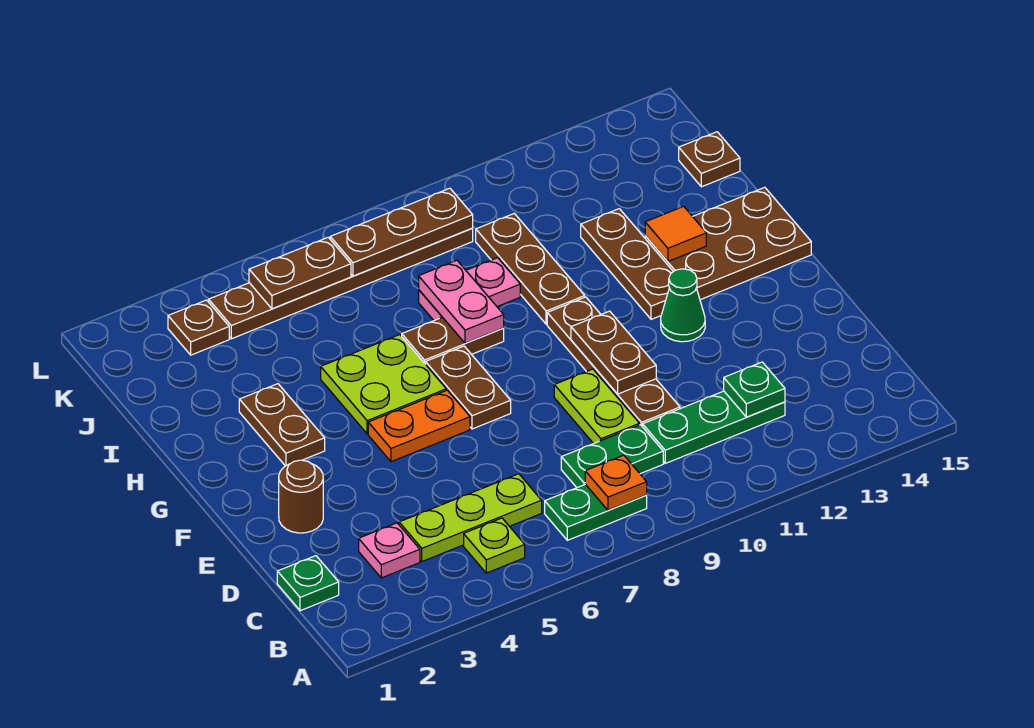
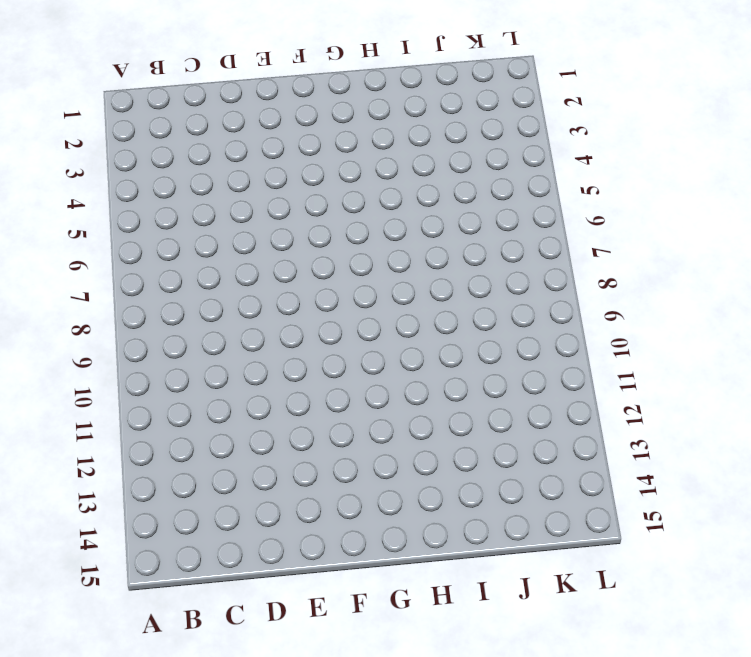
none -> lime plate B5 level 1
none -> green plate B7:B8 level 1
none -> green plate C1 level 1
none -> pink plate C3 level 1

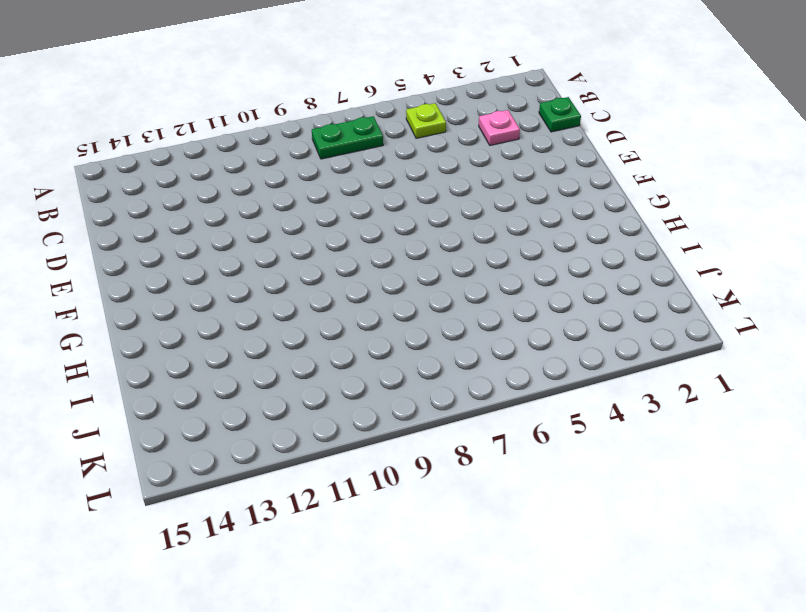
none -> lime plate C4:C6 level 1
none -> green plate C8:C9 level 1
none -> green plate C10:C12 level 1
none -> lime plate D9:E9 level 1

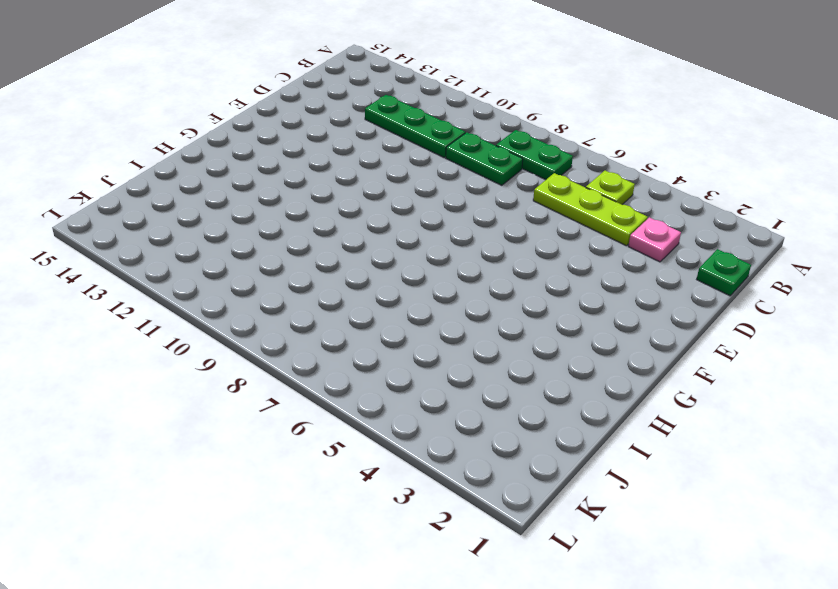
none -> lime plate D9:E9 level 1
none -> brown plate D10:G10 level 1
none -> brown round brick E2 level 1
none -> orange plate F5:F6 level 1

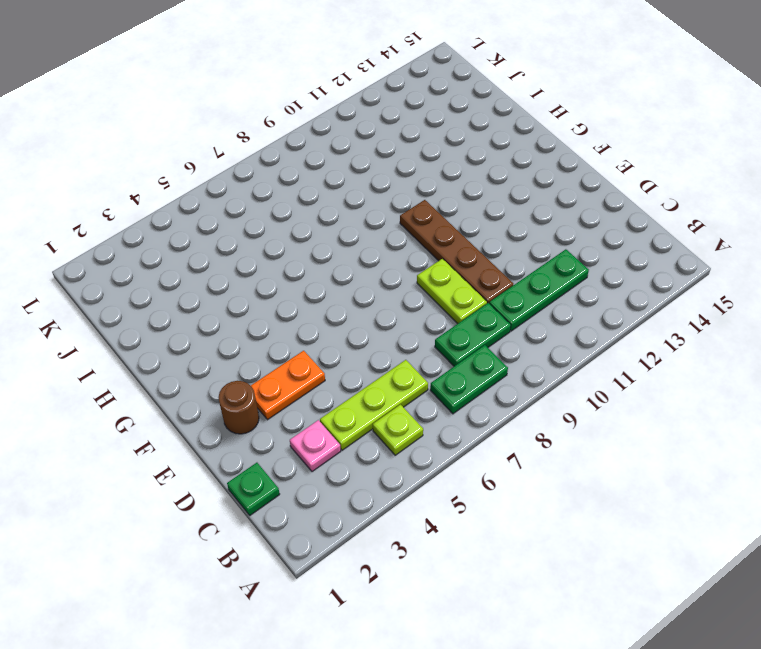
orange plate E3:E4 level 1 -> orange plate F5:F6 level 1
none -> brown plate F7:G7 level 1
none -> green cone F12 level 1
none -> brown plate G3:H3 level 1
none -> lime plate G5:H6 level 1

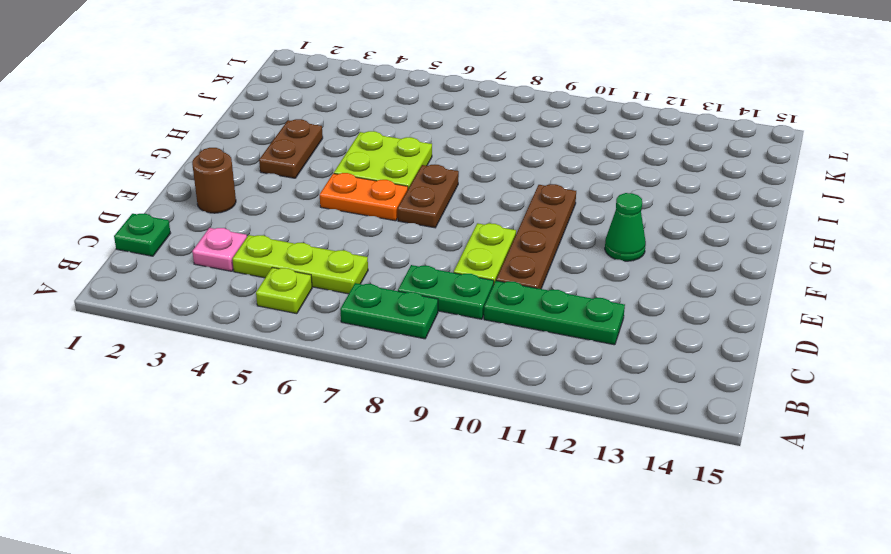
none -> brown plate G12:I12 level 1
none -> brown plate G13:H15 level 1
none -> brown plate H7:H8 level 1
none -> brown plate H10:J10 level 1

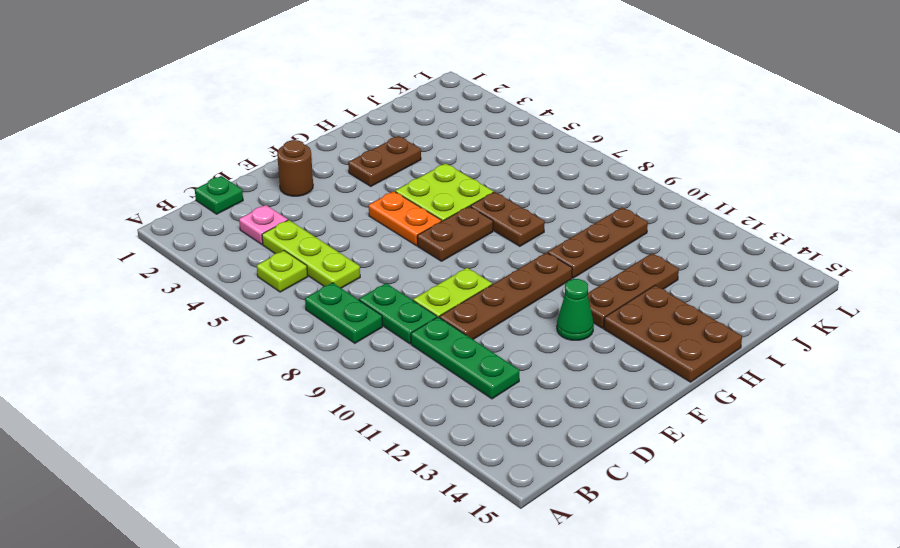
none -> pink plate I8:I9 level 1
none -> brown plate J15 level 1
none -> brown plate K3 level 1
none -> brown plate K4:K9 level 1

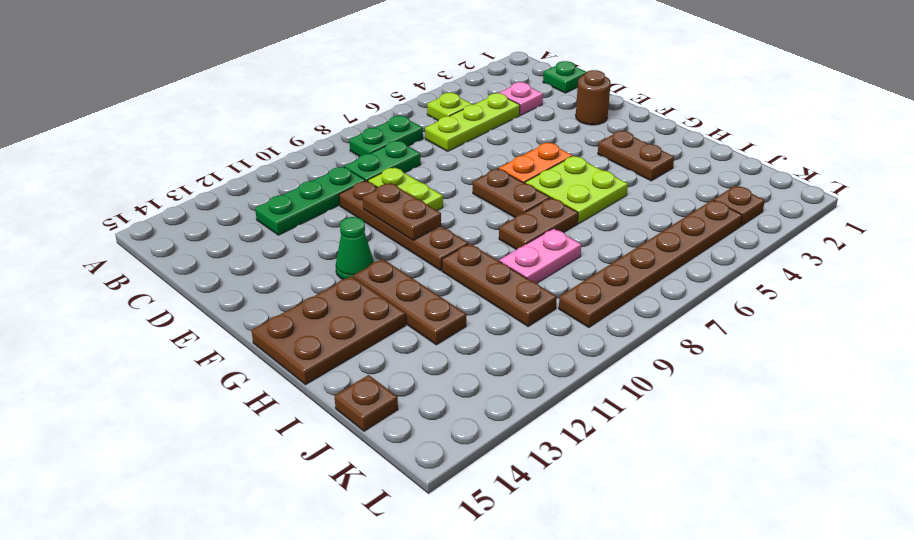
none -> orange plate B8 level 2
none -> green plate C12 level 2
none -> pink plate H8:I8 level 2
none -> orange tile H13 level 2

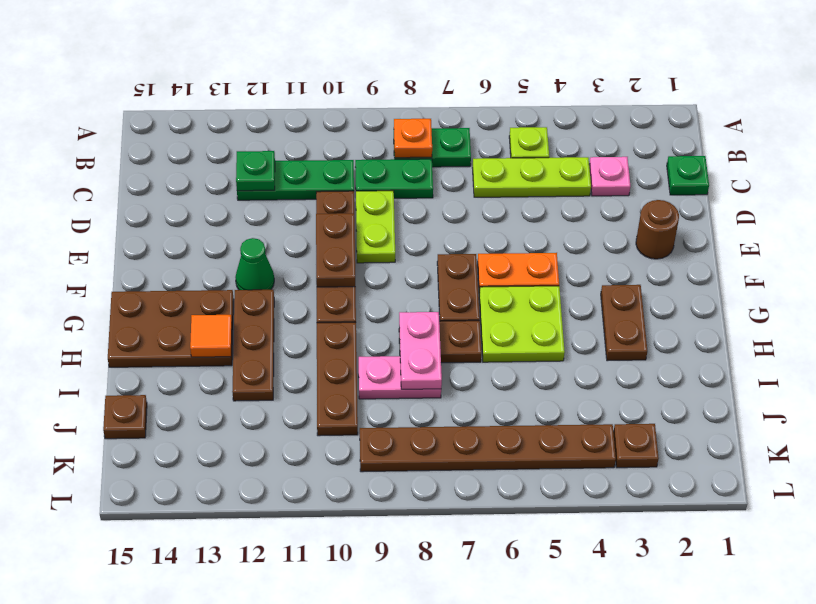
none -> brown plate K5:K6 level 2
none -> brown plate K7:K9 level 2

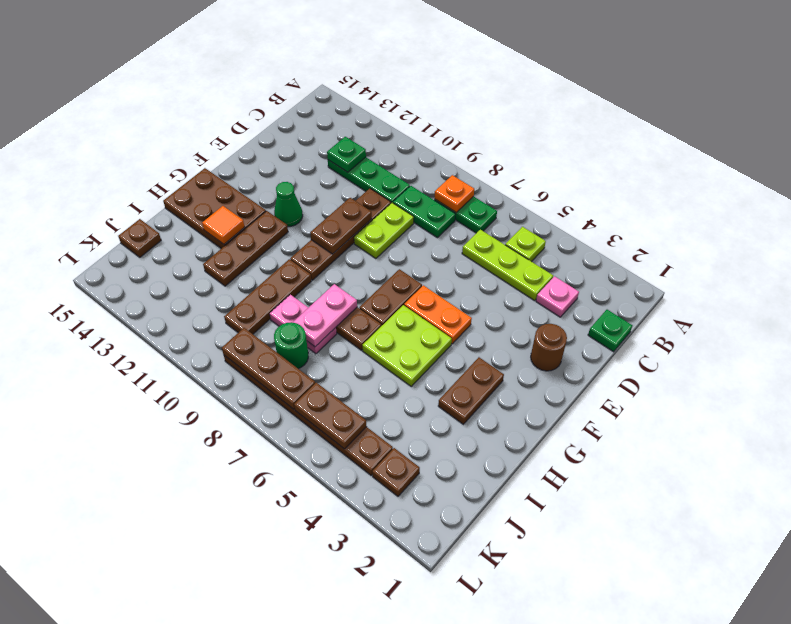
green round brick J8 level 1 -> none

